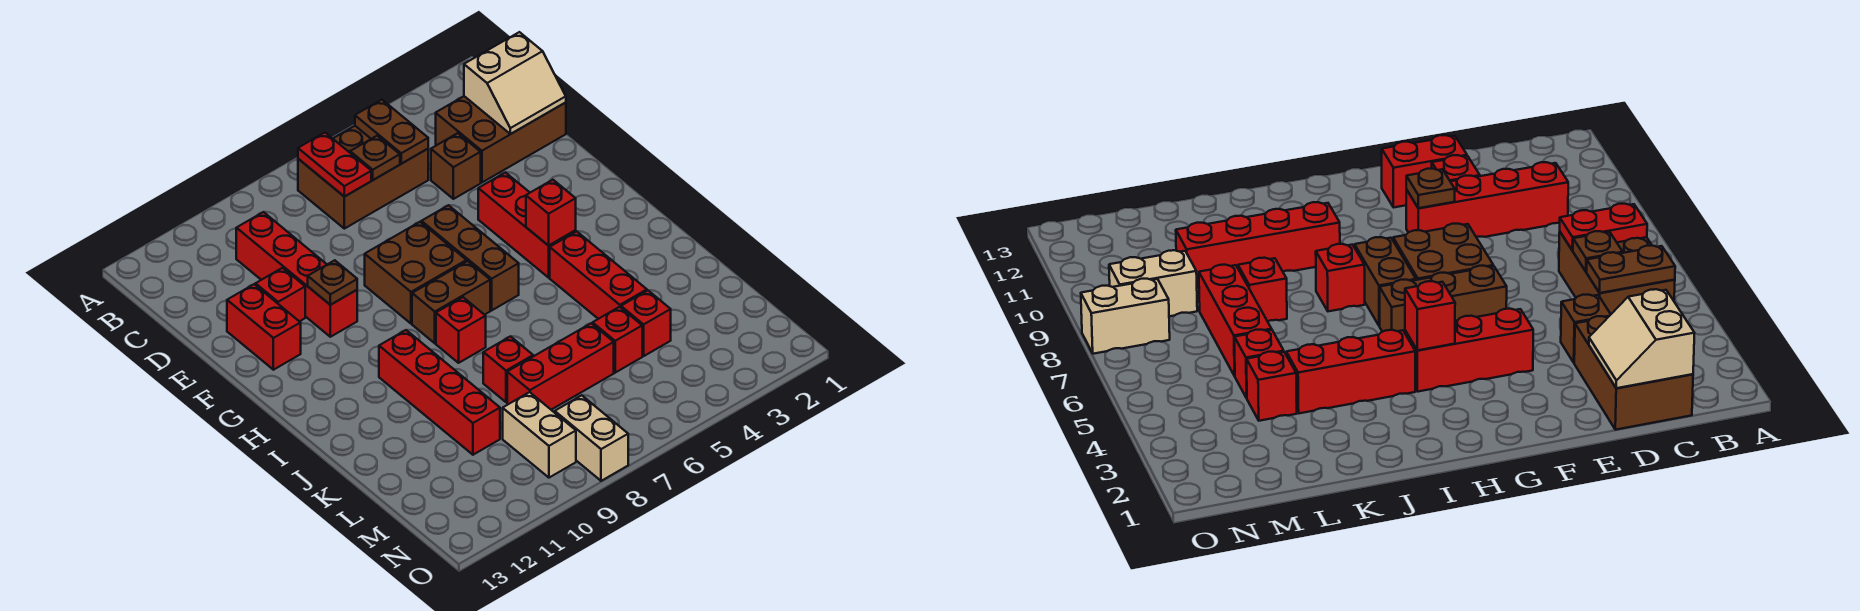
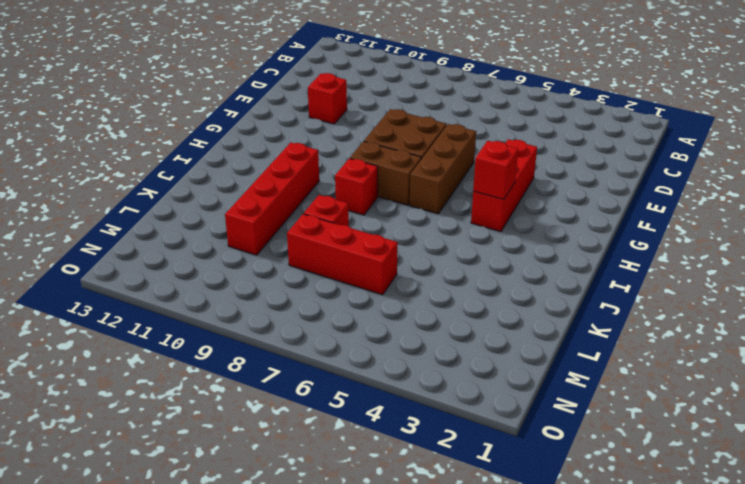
none -> brown brick B5:C7 level 1
none -> brown brick C1:D3 level 1
none -> red brick C10:F10 level 1

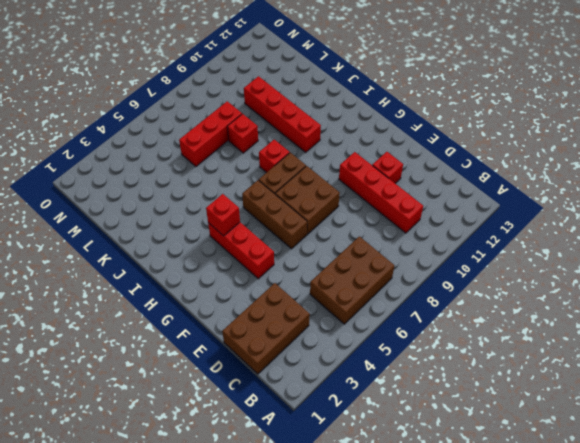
none -> brown brick D4 level 1
none -> red brick E12:F12 level 1
none -> red brick I4:K4 level 1

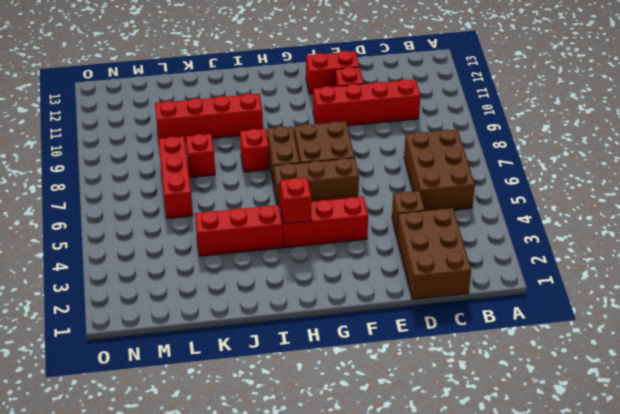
none -> red brick L4 level 1
none -> red brick L5 level 1
none -> tan brick M9:N9 level 1

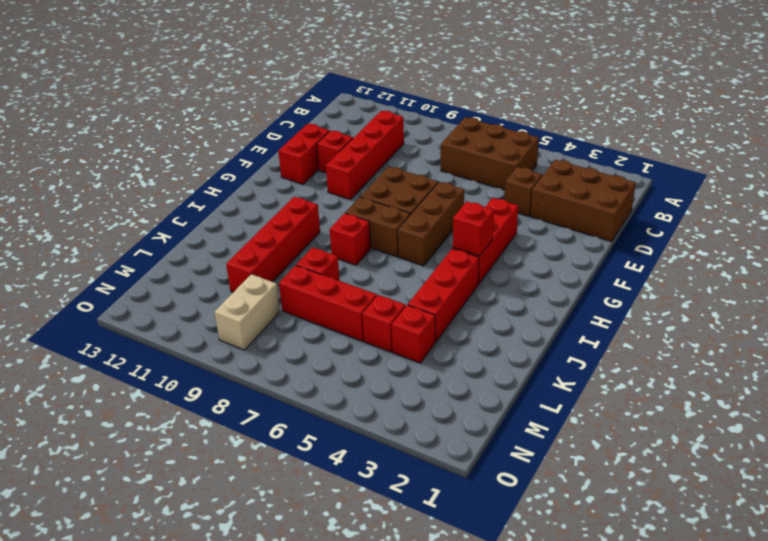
none -> tan brick N8:O8 level 1
none -> brown plate B5:C5 level 2
none -> red plate B7:C7 level 2

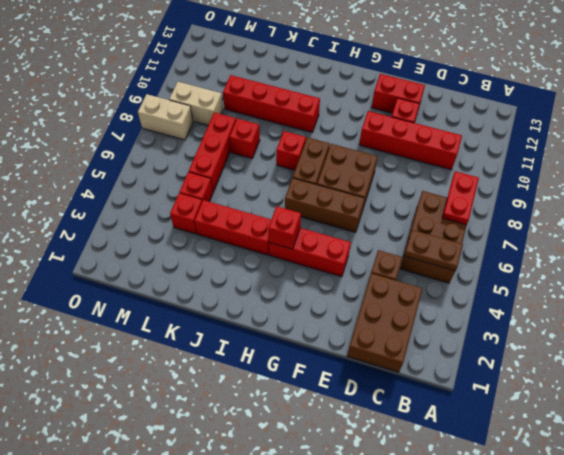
red plate B7:B8 level 2 -> red plate B7:C7 level 2
none -> tan slope C1:D2 level 2 top C
none -> brown plate C6 level 2
none -> brown plate F10 level 2

